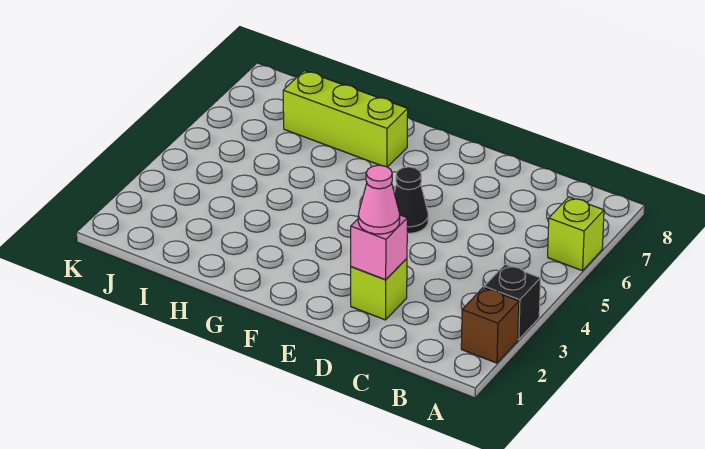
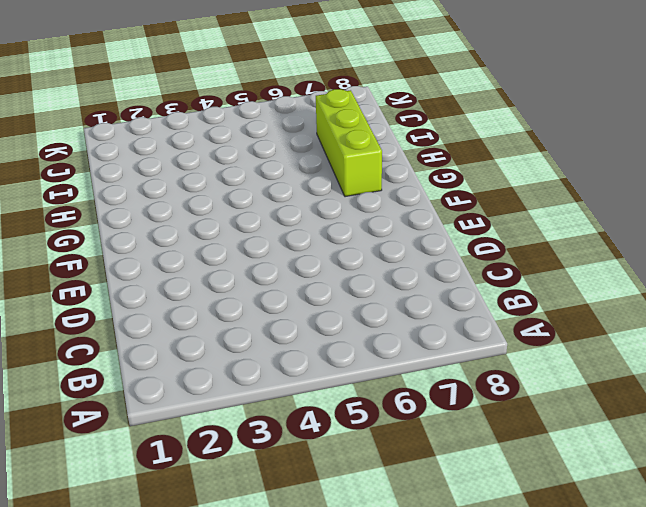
none -> brown brick A2 level 1
none -> black brick A3 level 1

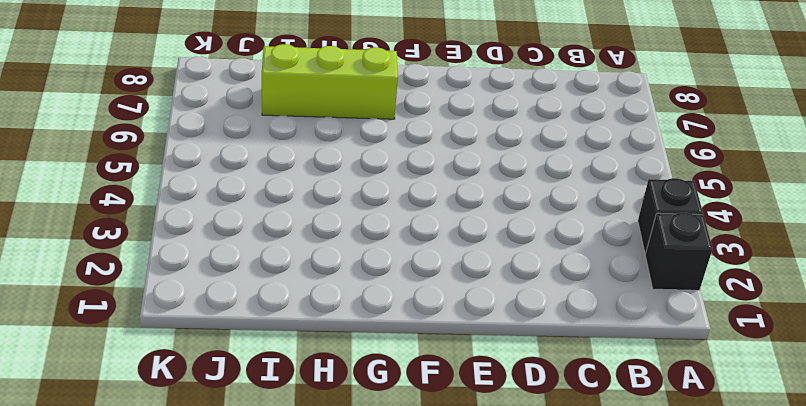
black brick A2 level 1 -> brown brick A2 level 1
none -> lime brick A6 level 1
none -> lime brick D2 level 1

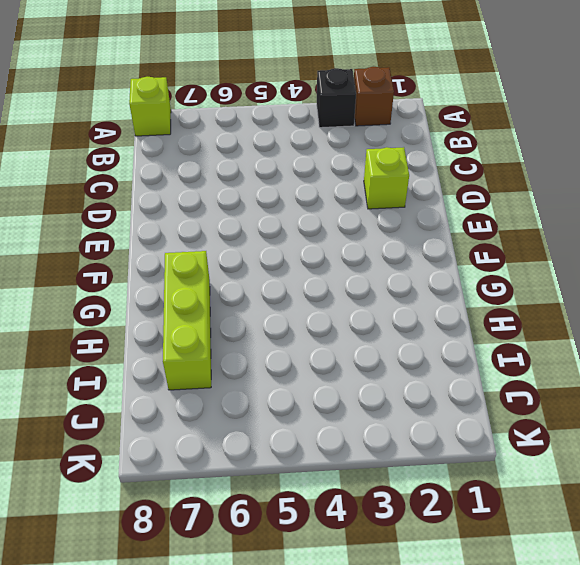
lime brick A8 level 1 -> lime brick A6 level 1
none -> black cone E5 level 1
none -> pink brick D2 level 2

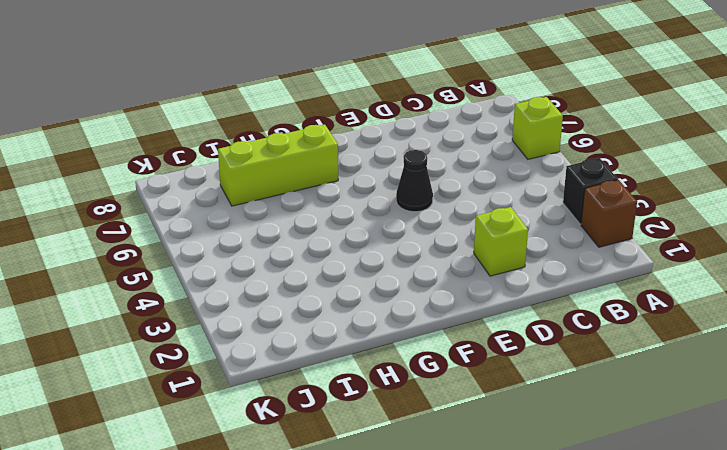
none -> pink brick D2 level 2
none -> pink cone D2 level 3

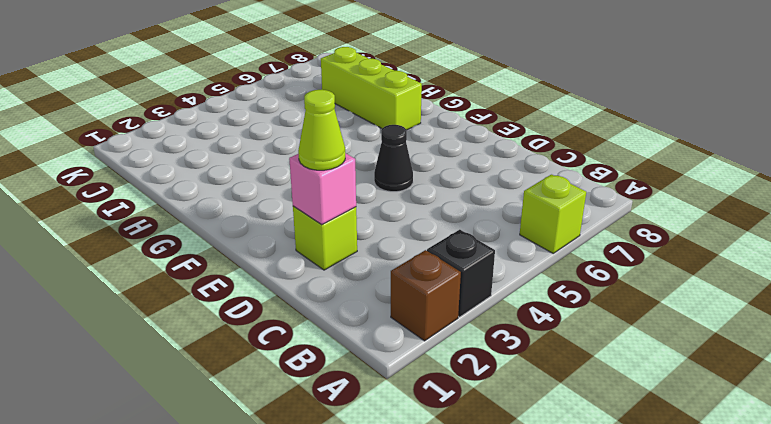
lime cone D2 level 3 -> pink cone D2 level 3

